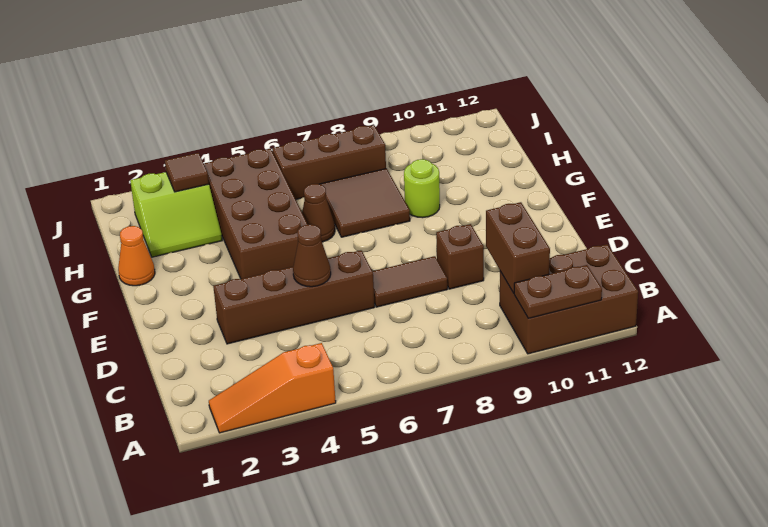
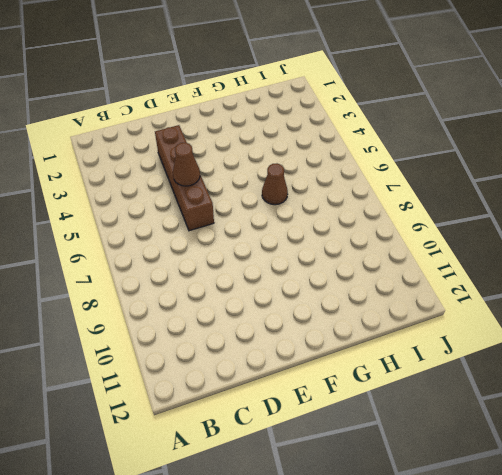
none -> orange slope A2:A4 level 1 top 4
none -> brown brick A10:B12 level 1
none -> brown tile D7:D8 level 1

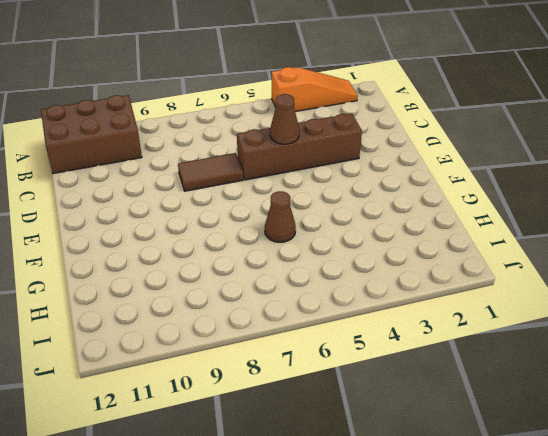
none -> brown brick D9 level 1
none -> brown brick F4:I5 level 1
none -> orange cone G1 level 1

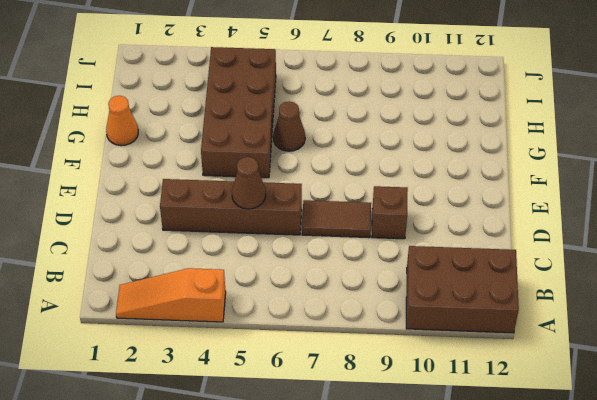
none -> brown tile G7:H8 level 1
none -> lime round brick G9 level 1
none -> lime slope H2:I3 level 1 top I

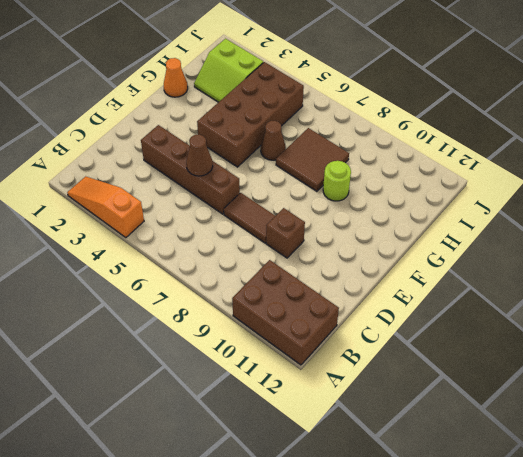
none -> brown brick I6:I8 level 1
none -> brown plate A10:A11 level 2
none -> brown brick B10:C10 level 2

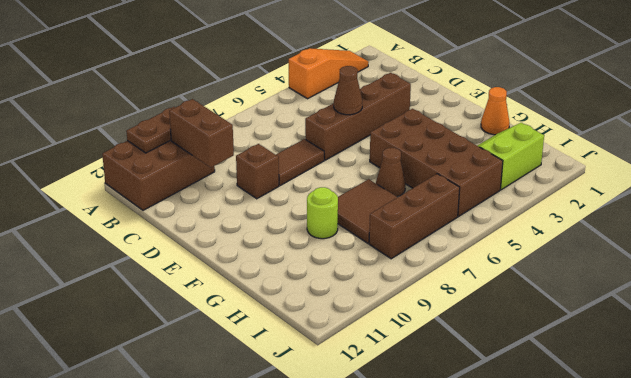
none -> brown tile I3 level 2

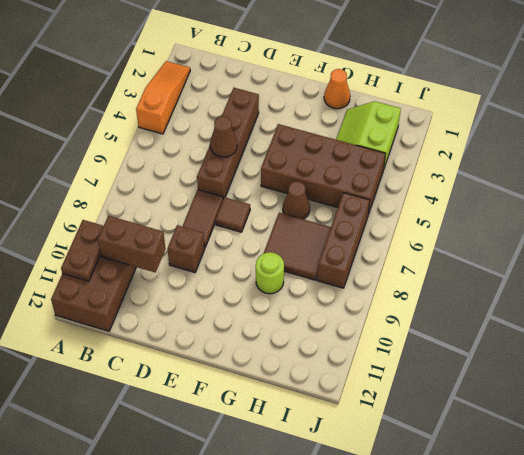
brown tile E7 level 1 -> brown tile I3 level 2

